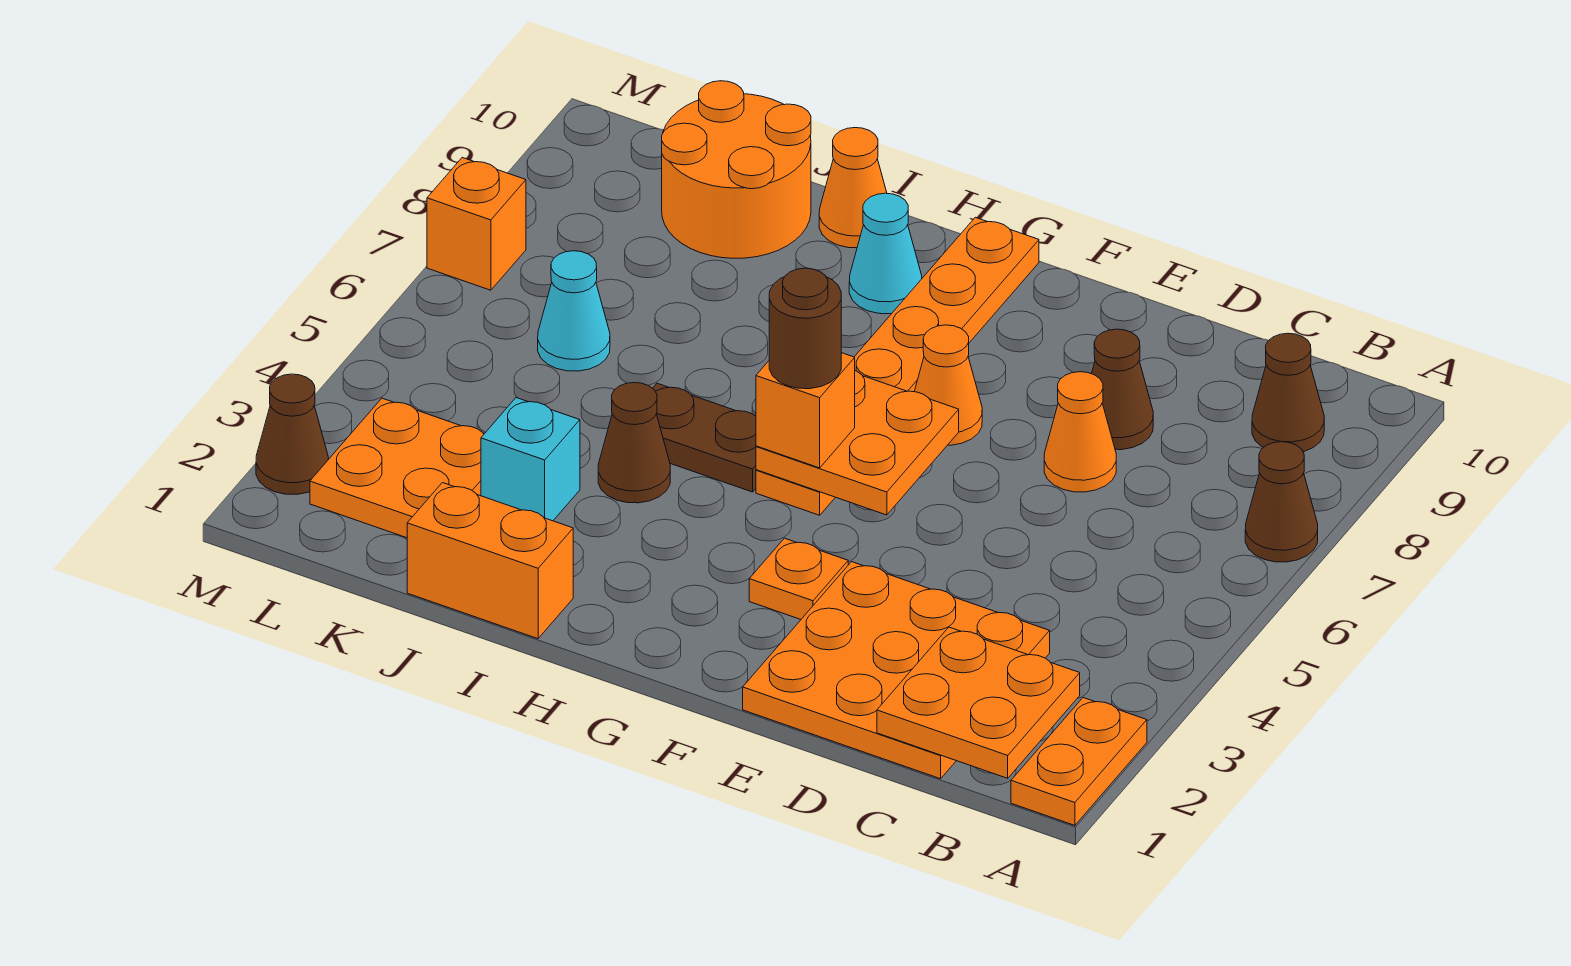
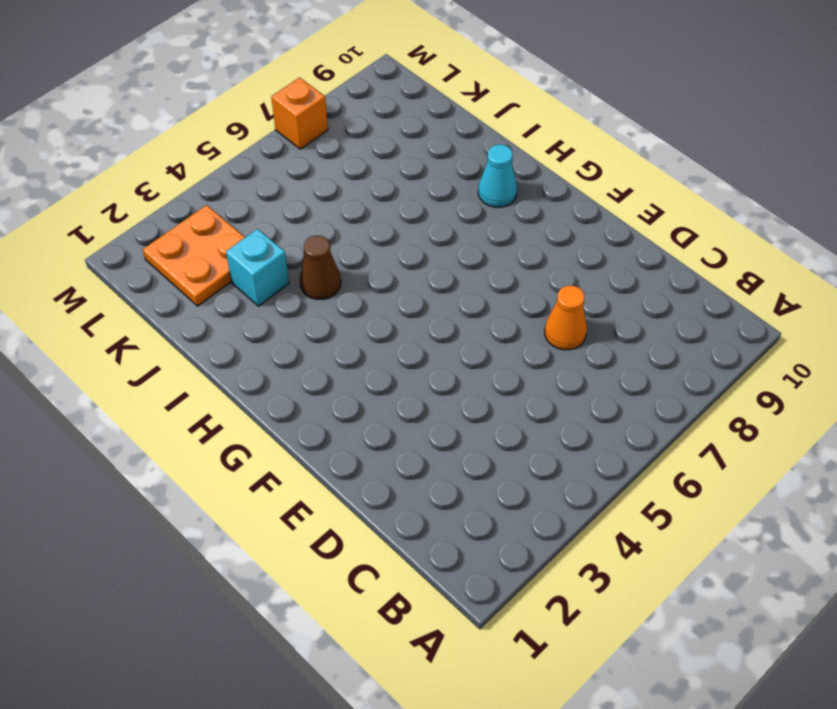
none -> orange plate A1:A2 level 1
none -> brown cone A7 level 1
none -> brown cone B9 level 1

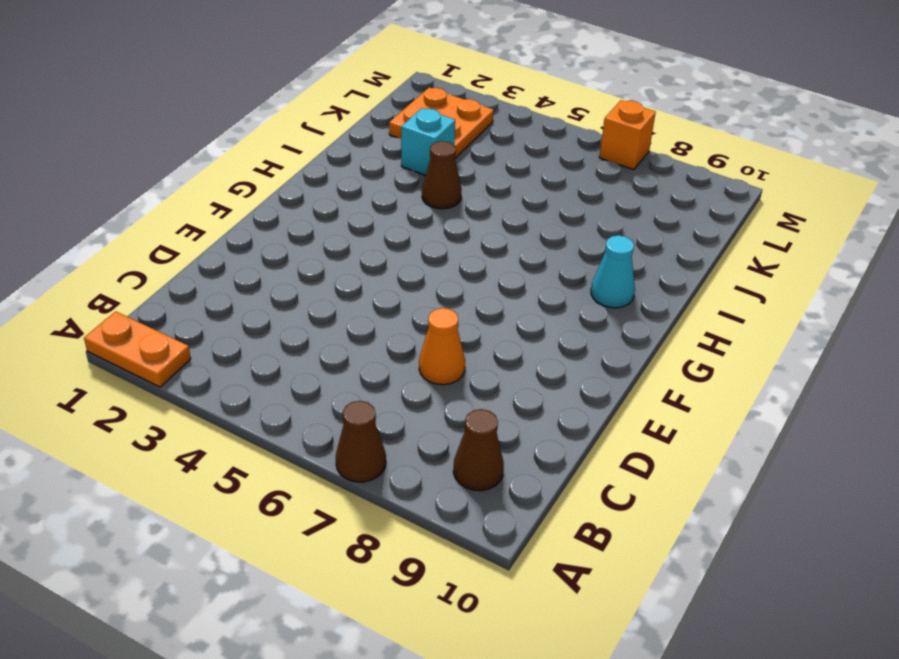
none -> orange plate C1:E3 level 1
none -> brown cone D8 level 1
none -> orange plate F3 level 1

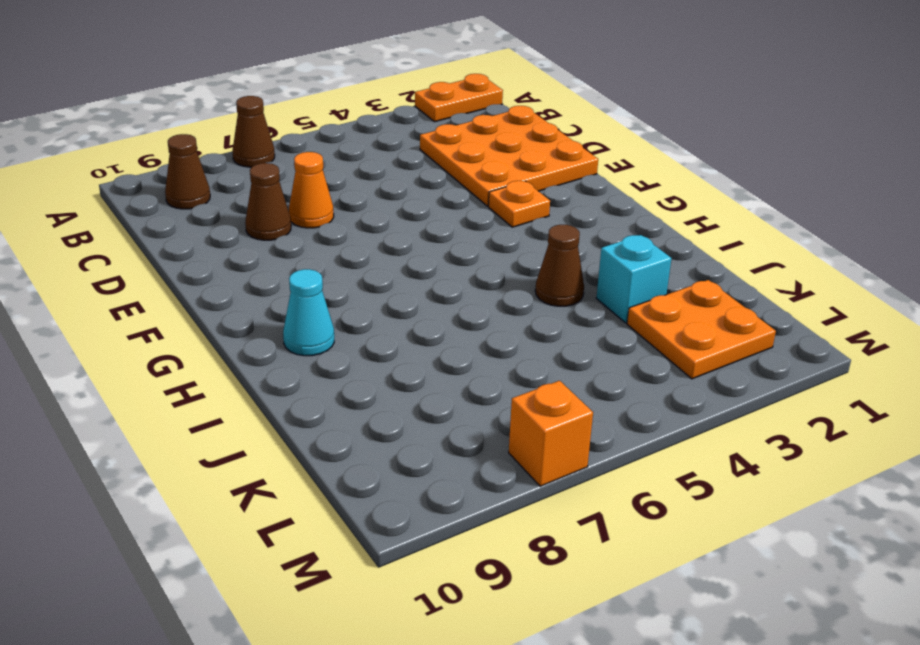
none -> orange cone F7 level 1
none -> orange plate G5:G10 level 1
none -> brown plate H5:I5 level 1

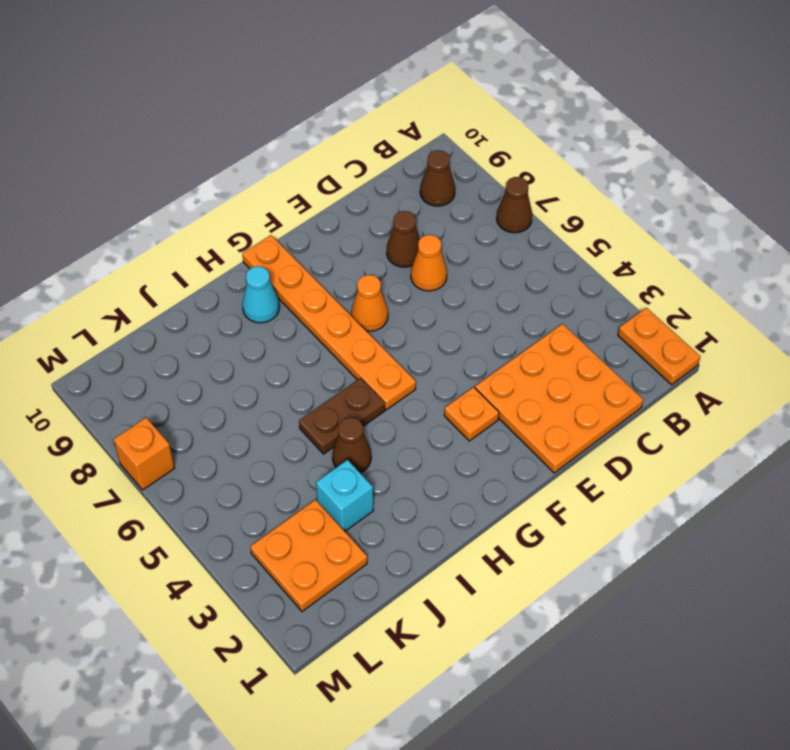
none -> orange brick I1:J1 level 1
none -> orange cone I10 level 1
none -> orange round brick J9:K10 level 1

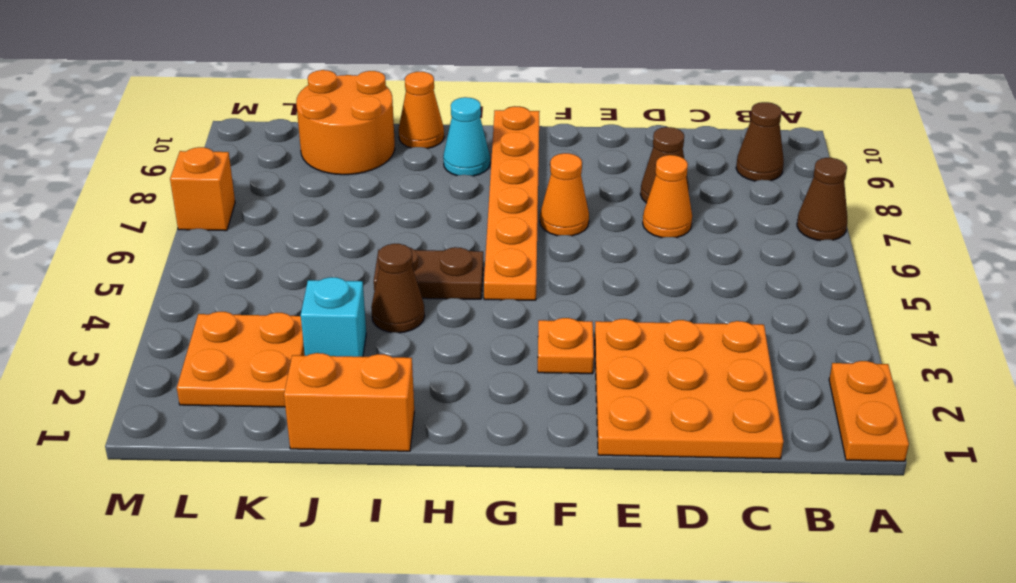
none -> cyan cone K6 level 1
none -> brown cone M2 level 1
none -> orange plate B1:C2 level 2

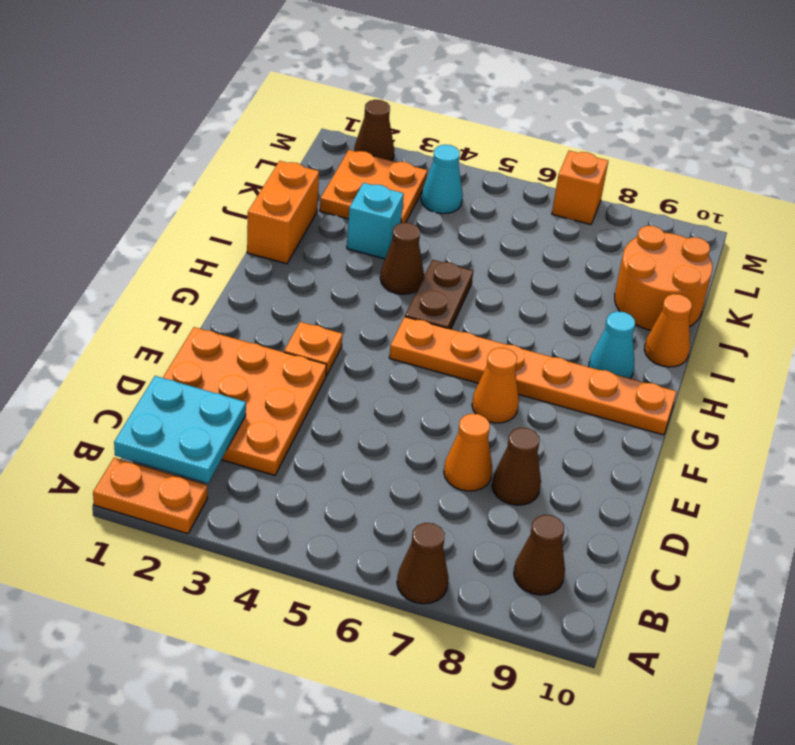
cyan plate B1:C2 level 2 -> orange plate B1:C2 level 2
cyan cone L4 level 1 -> cyan cone K6 level 1
none -> orange plate F5:G6 level 2
none -> orange brick G5 level 3
none -> brown round brick G5 level 4

